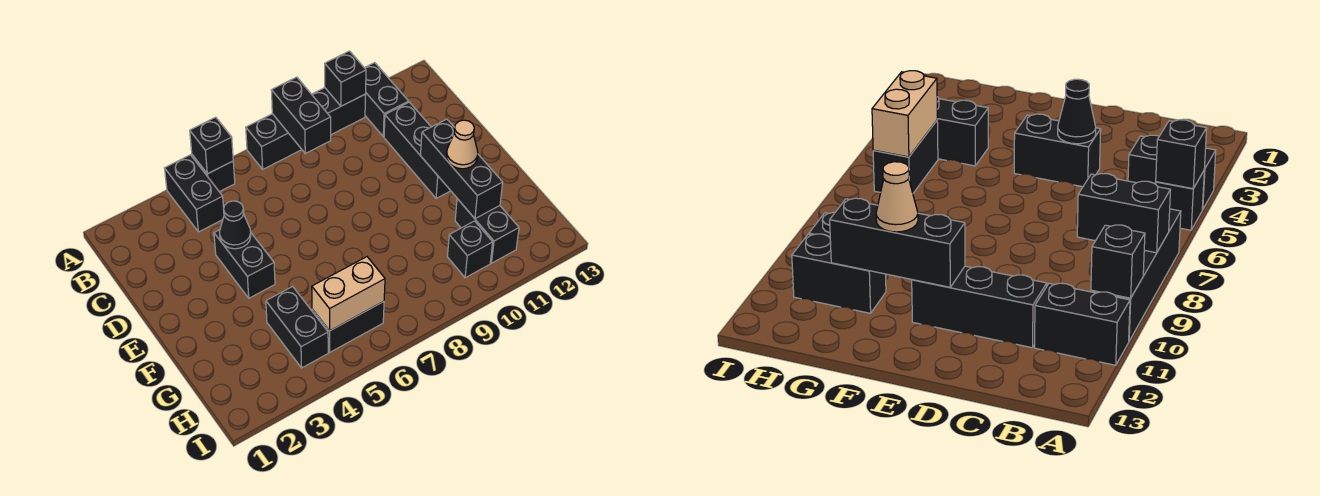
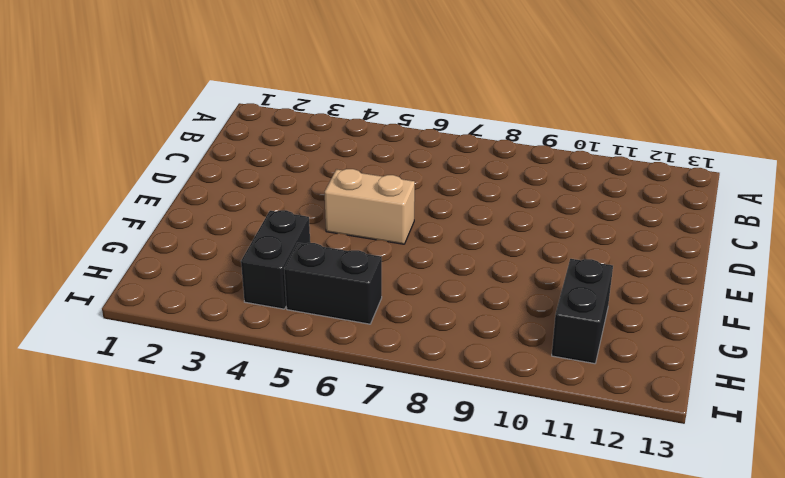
tan brick E5:E6 level 1 -> tan brick H5:H6 level 2
none -> black brick A4:B4 level 1
none -> black brick A5 level 1
none -> black brick A7:A10 level 1

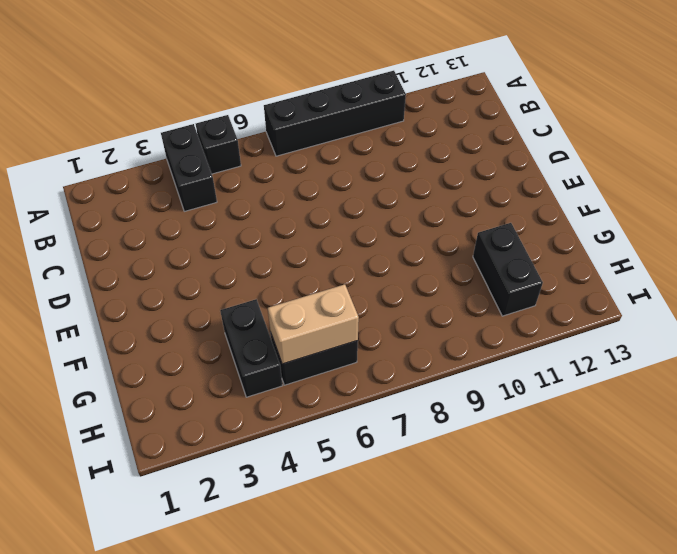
none -> black brick A11:B11 level 1
none -> black brick C11:E11 level 1
none -> black brick D4:E4 level 1

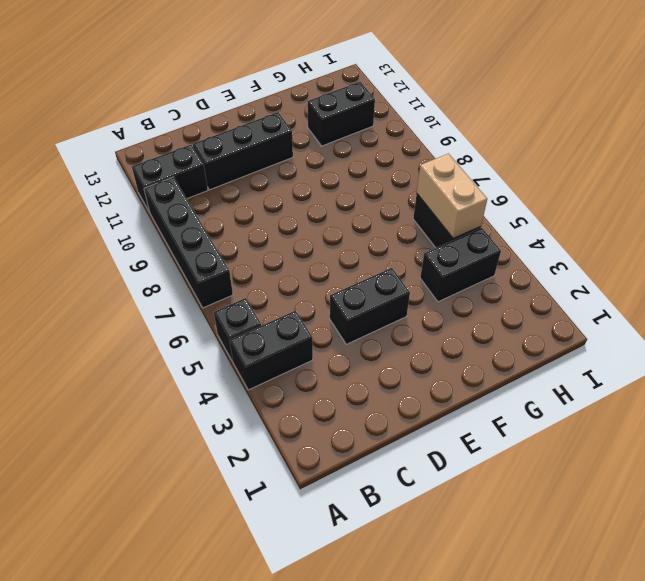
none -> black brick H10 level 1
none -> black brick A5 level 2
none -> black brick A8:B8 level 2

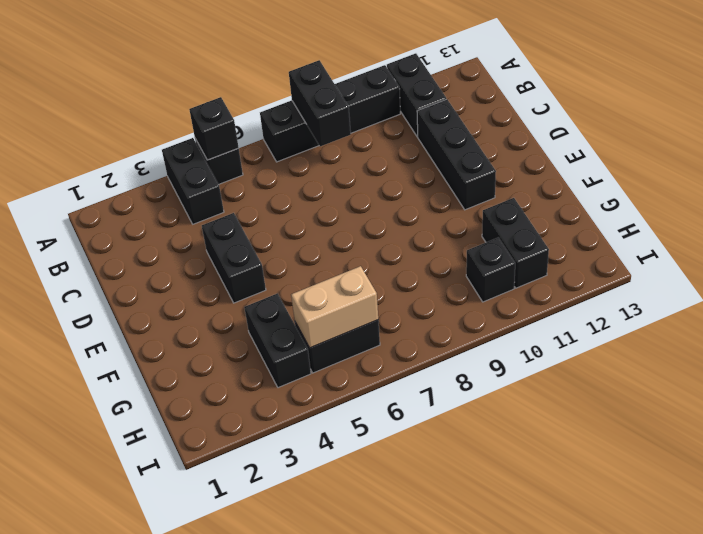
none -> black brick A10 level 2
none -> black cone D4 level 2
none -> black brick E11:G11 level 2

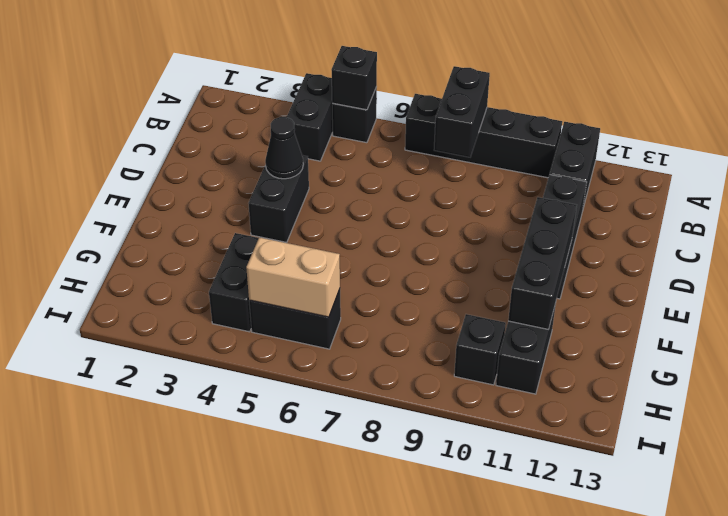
none -> black brick A10 level 2
none -> tan cone F11 level 3

